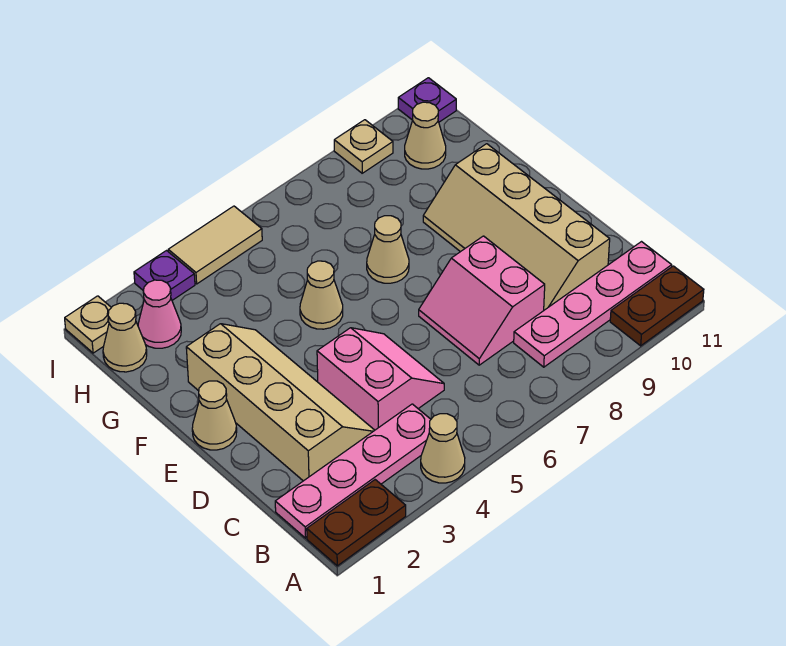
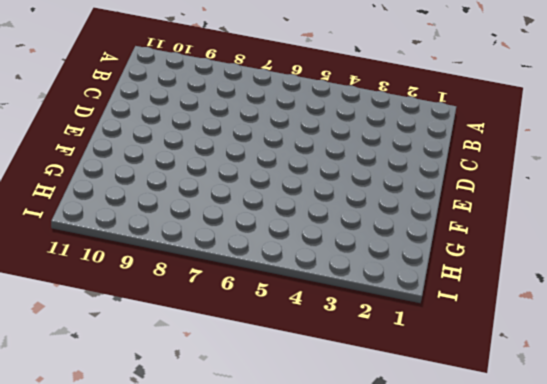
none -> brown plate A1:A2 level 1
none -> tan cone A4 level 1
none -> brown plate A10:A11 level 1

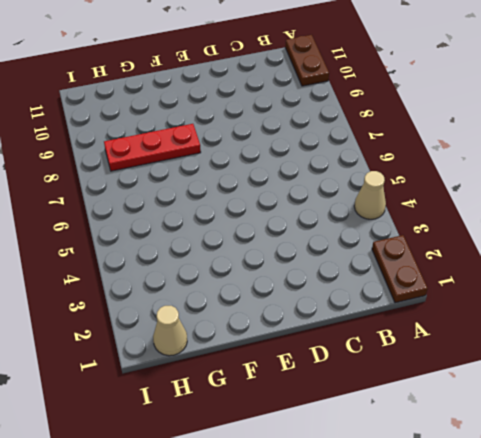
red plate F8:H8 level 1 -> none
none -> pink plate B1:B4 level 1
none -> pink plate B8:B11 level 1
none -> tan slope C2:F3 level 1 top 2

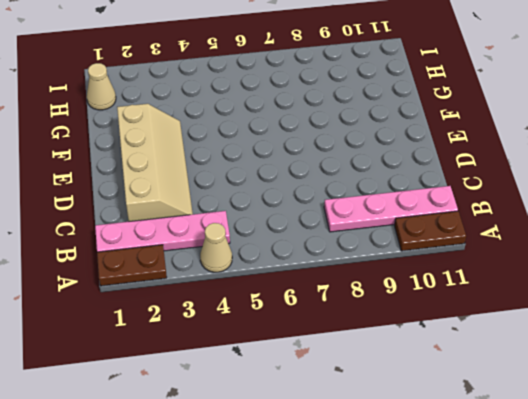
none -> pink slope C4:D5 level 1 top 4
none -> pink slope C7:D8 level 1 top 8
none -> tan slope C9:F10 level 1 top 10

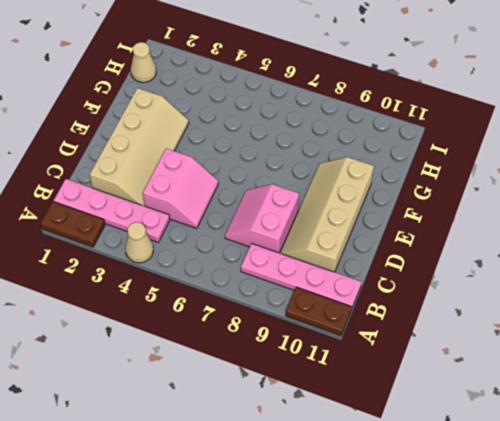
none -> tan cone E1 level 1
none -> tan cone F5 level 1
none -> tan cone F7 level 1

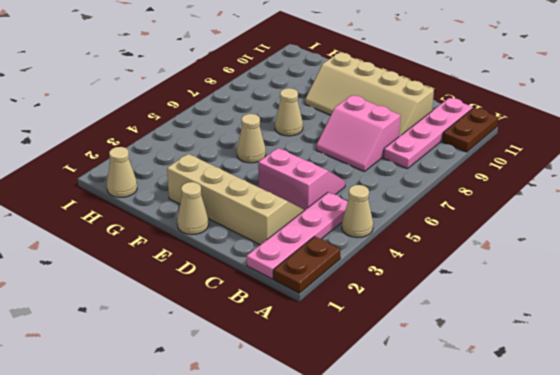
none -> pink cone H2 level 1
none -> tan cone H10 level 1
none -> tan plate I1 level 1

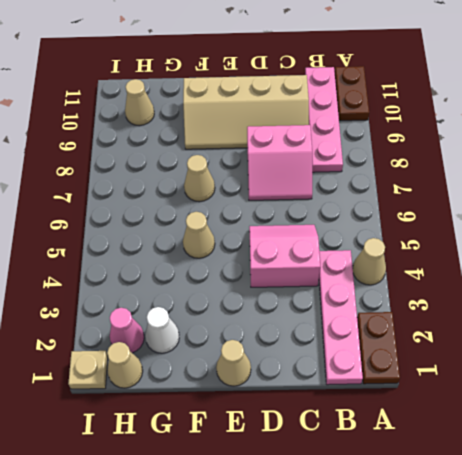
white cone G2 level 1 -> none
none -> tan slope C2:F3 level 1 top 2
none -> purple plate I3 level 1
none -> tan tile I4:I5 level 1

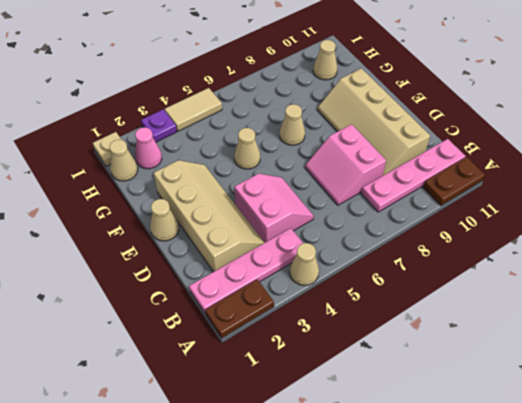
none -> tan plate I9 level 1
none -> purple plate I11 level 1

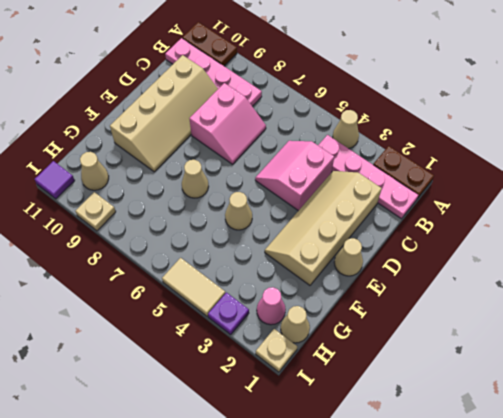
purple tile I11 level 1 -> purple plate I11 level 1

